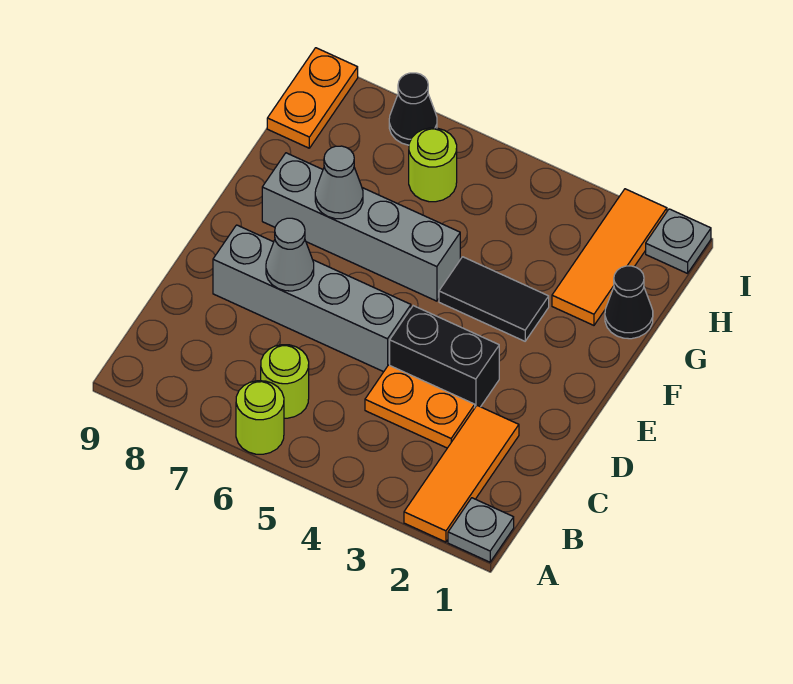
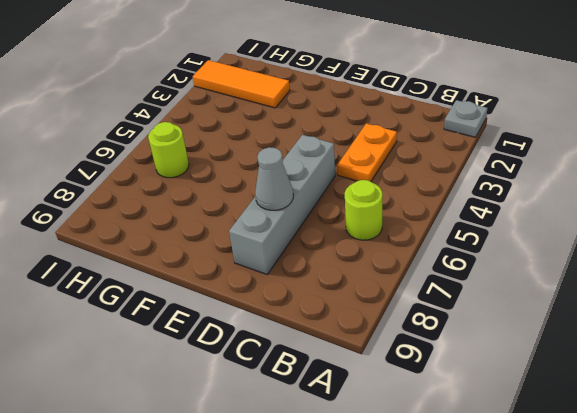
none -> orange tile A2:C2 level 1
none -> lime round brick A6 level 1
none -> black brick D3:D4 level 1

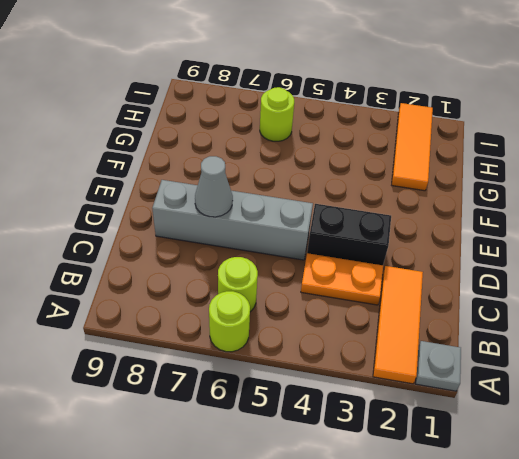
none -> black tile F3:F4 level 1
none -> grey brick F5:F8 level 1
none -> black cone G1 level 1

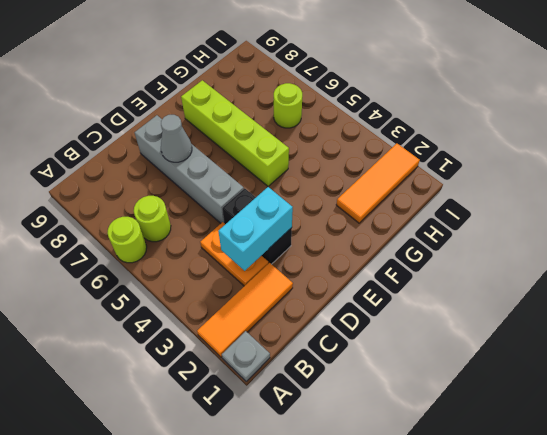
cyan brick C3:D3 level 2 -> none
lime brick F5:F8 level 1 -> grey brick F5:F8 level 1
none -> black tile F3:F4 level 1
none -> black cone G1 level 1
none -> orange plate H9:I9 level 1

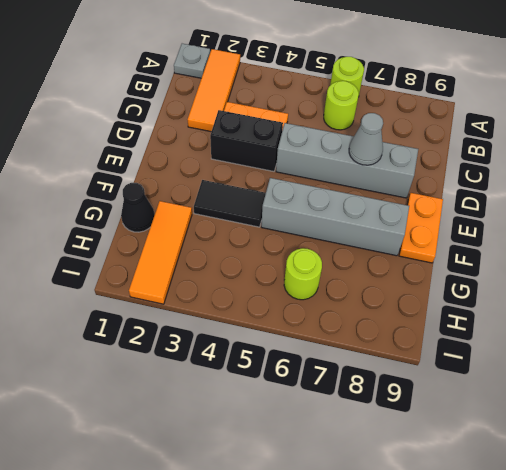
orange plate E9:F9 level 1 -> orange plate H9:I9 level 1
none -> grey plate I1 level 1
none -> black cone I7 level 1
none -> grey cone F7 level 2

